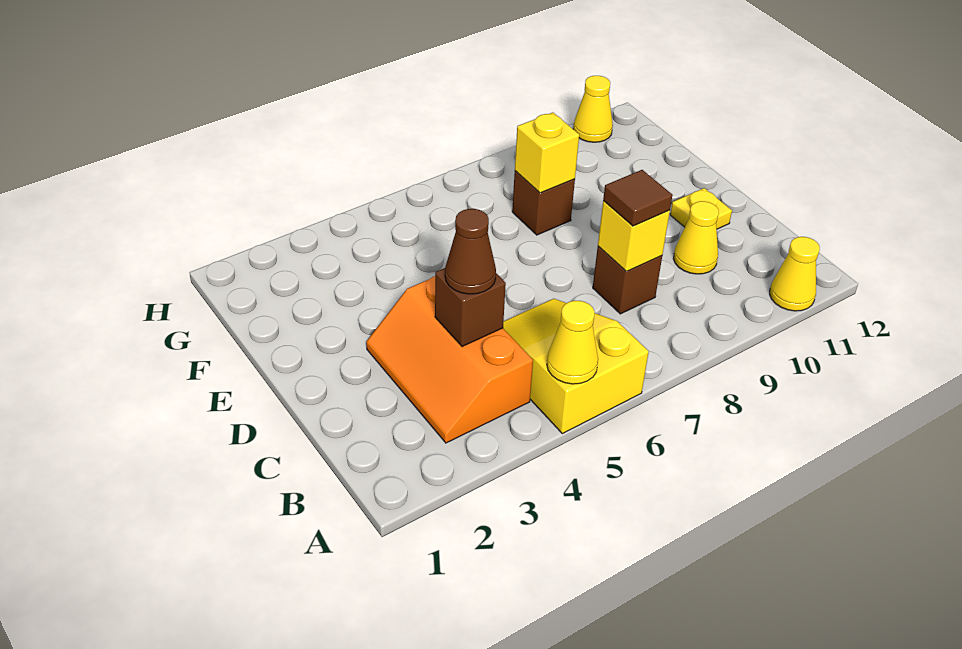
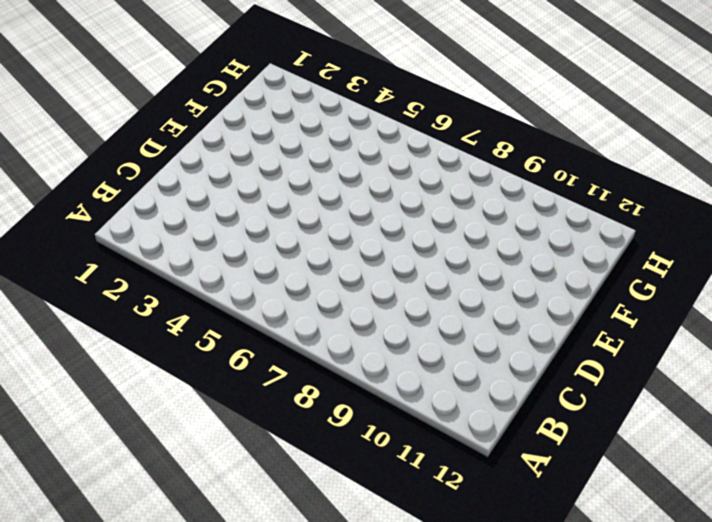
none -> yellow slope A5:C6 level 1 top A
none -> yellow cone A11 level 1
none -> orange slope B3:D4 level 1 top 4

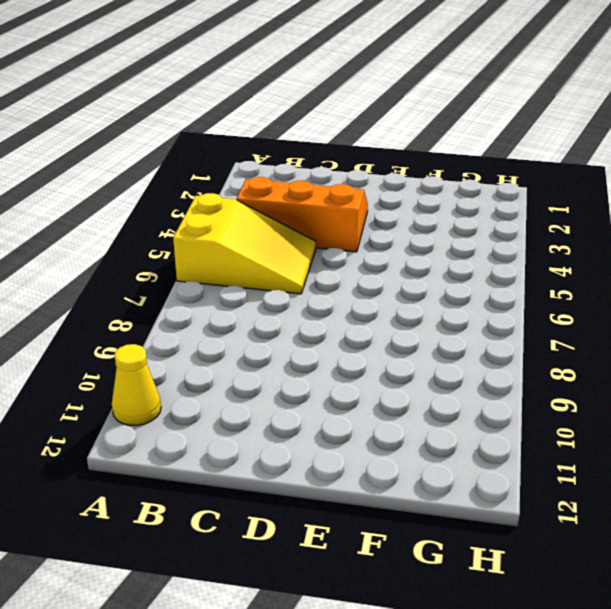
none -> brown brick C8 level 1
none -> yellow cone C10 level 1
none -> yellow plate D11 level 1

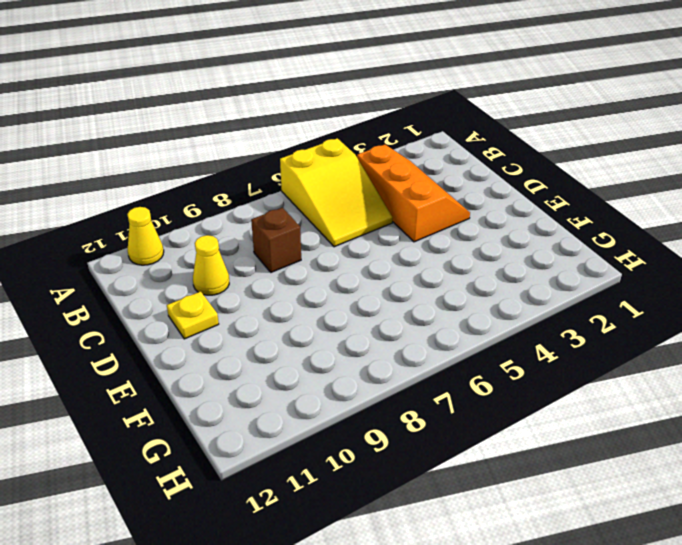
none -> brown brick F8 level 1
none -> yellow cone H11 level 1
none -> yellow cone A5 level 2

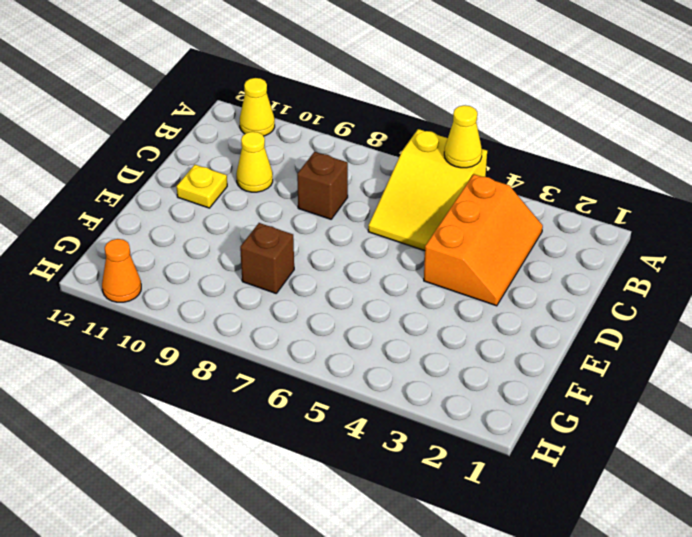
orange cone H11 level 1 -> yellow cone H11 level 1
none -> brown brick C4 level 2
none -> yellow brick C8 level 2
none -> yellow brick F8 level 2

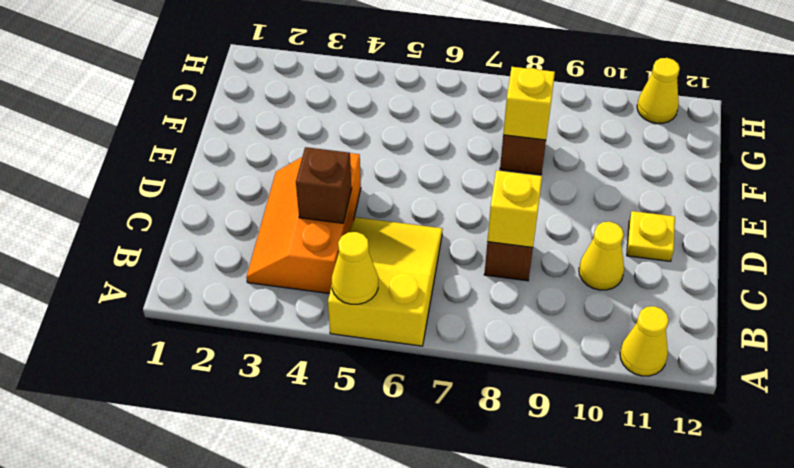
none -> brown cone C4 level 3
none -> brown tile C8 level 3

